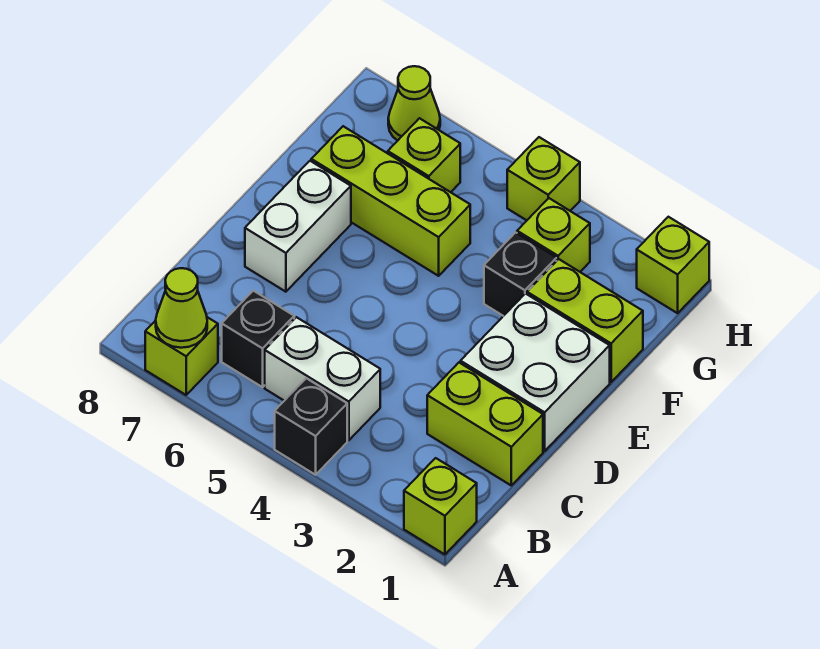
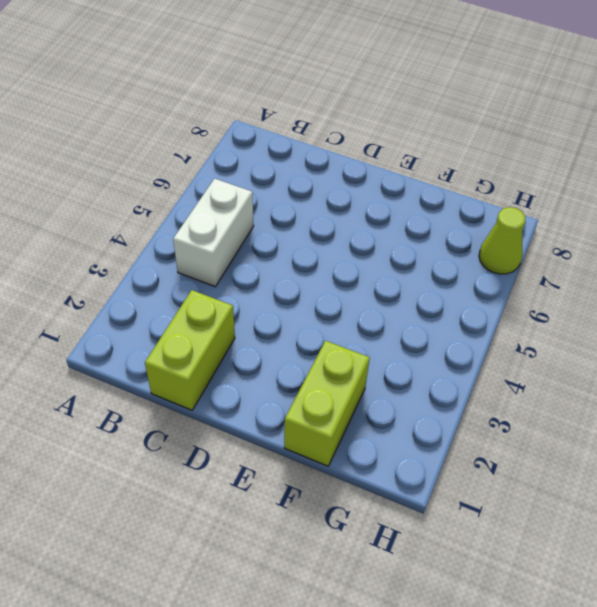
none -> lime brick A1 level 1
none -> black brick A4 level 1
none -> lime brick A7 level 1

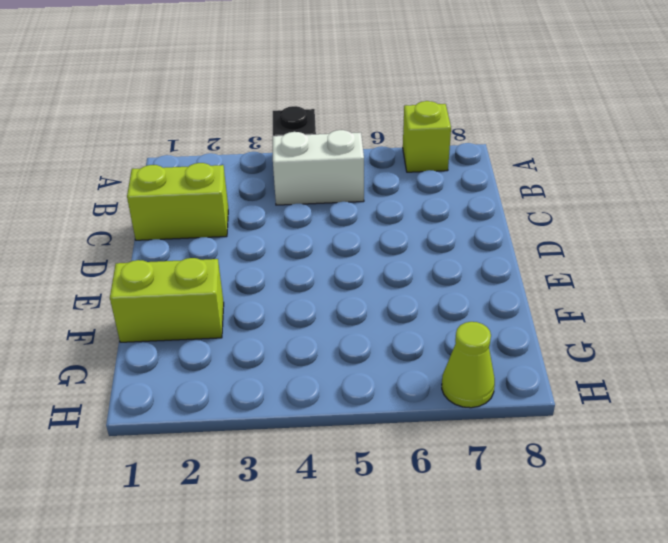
none -> lime brick A1 level 1
none -> black brick B6 level 1
none -> white brick D1:E2 level 1

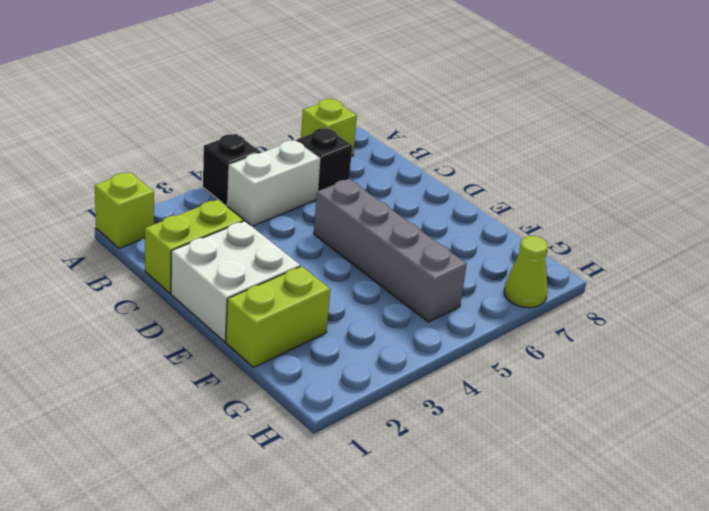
grey brick D5:G5 level 1 -> lime brick F5:F7 level 1
none -> white brick D7:E7 level 1
none -> black brick F3 level 1
none -> lime brick G3 level 1

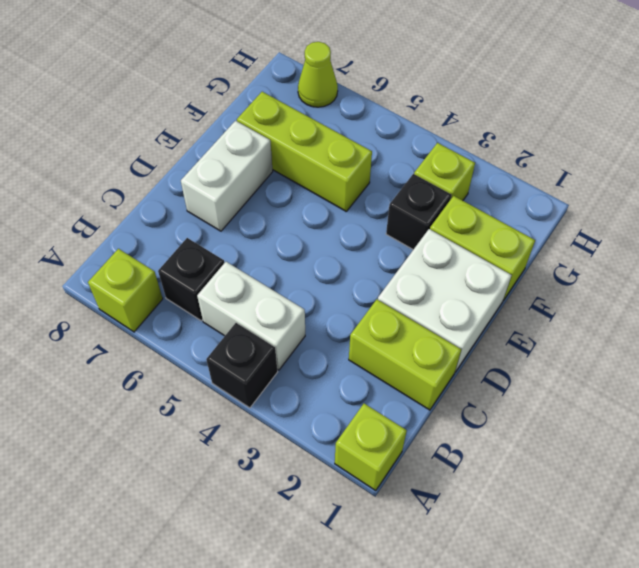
none -> lime brick G6 level 1
none -> lime brick H1 level 1
none -> lime brick H4 level 1

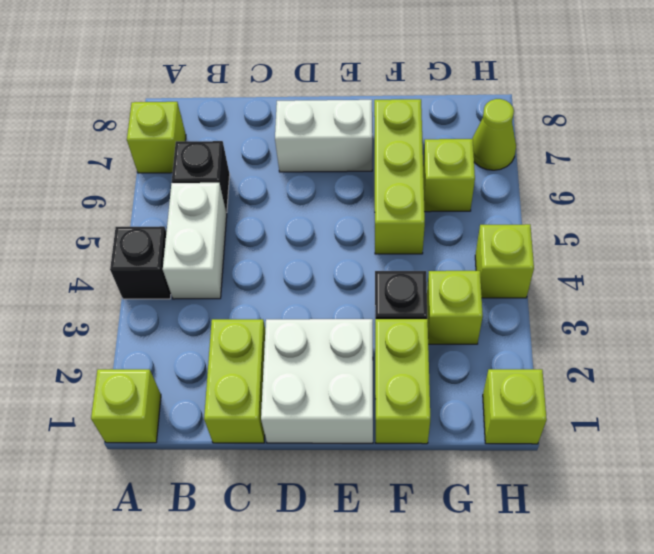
none -> lime cone A7 level 2

